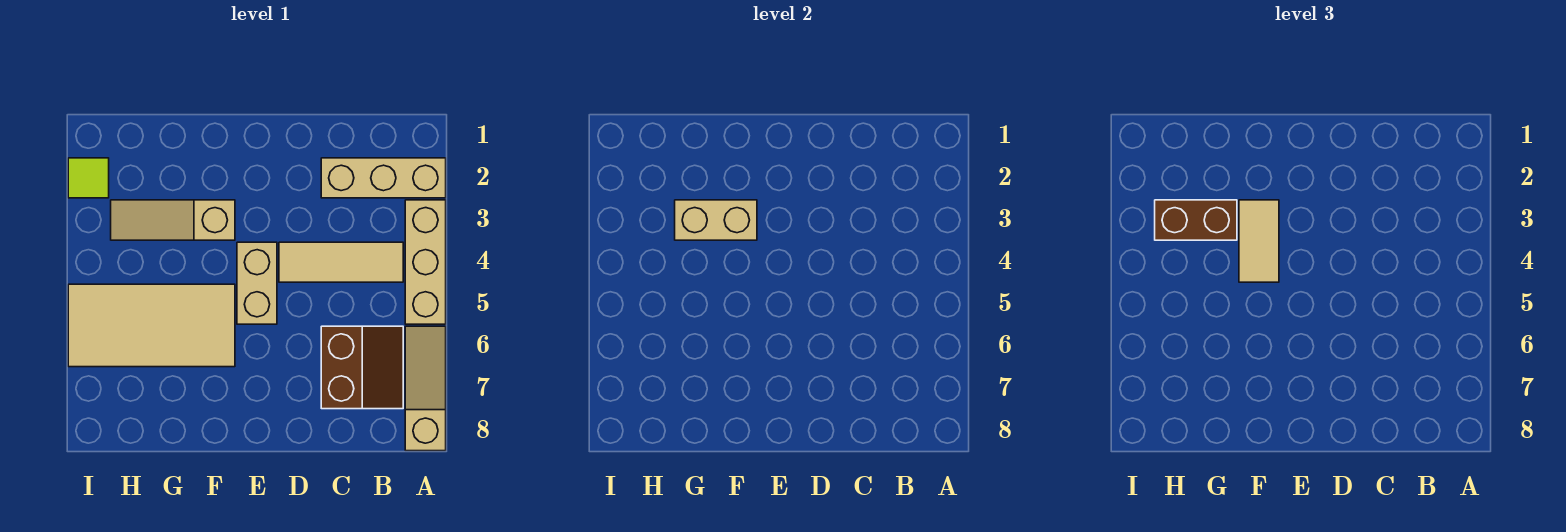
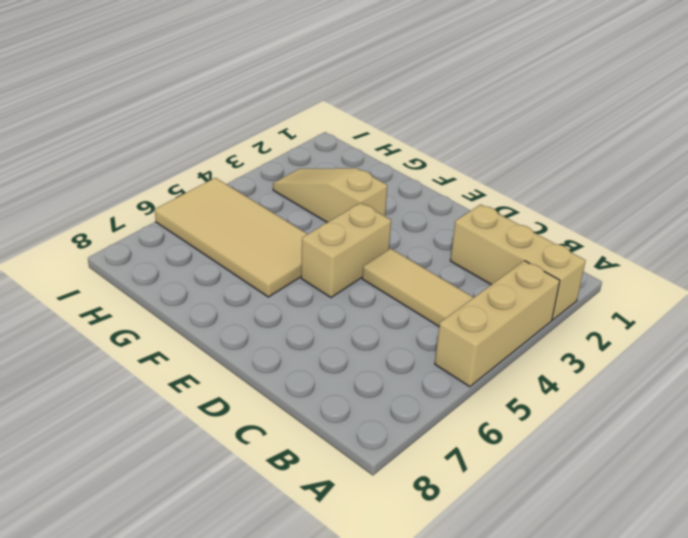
none -> tan slope A6:A8 level 1 top 8
none -> brown slope B6:C7 level 1 top C
none -> lime tile I2 level 1

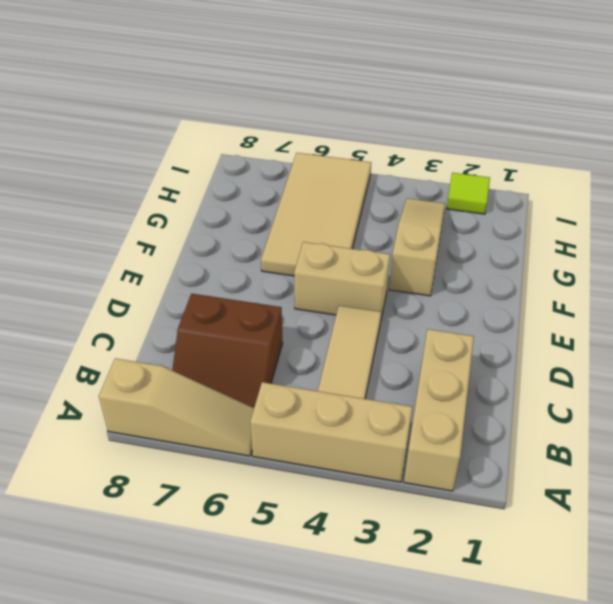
none -> tan brick F3:G3 level 2
none -> tan tile F3:F4 level 3
none -> brown brick G3:H3 level 3

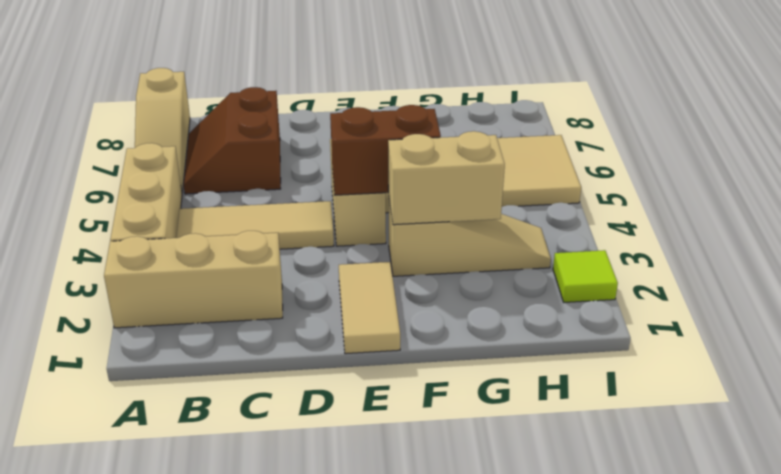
tan tile E1:E2 level 1 -> tan tile F3:F4 level 3
brown brick E4:F4 level 2 -> brown brick G3:H3 level 3

